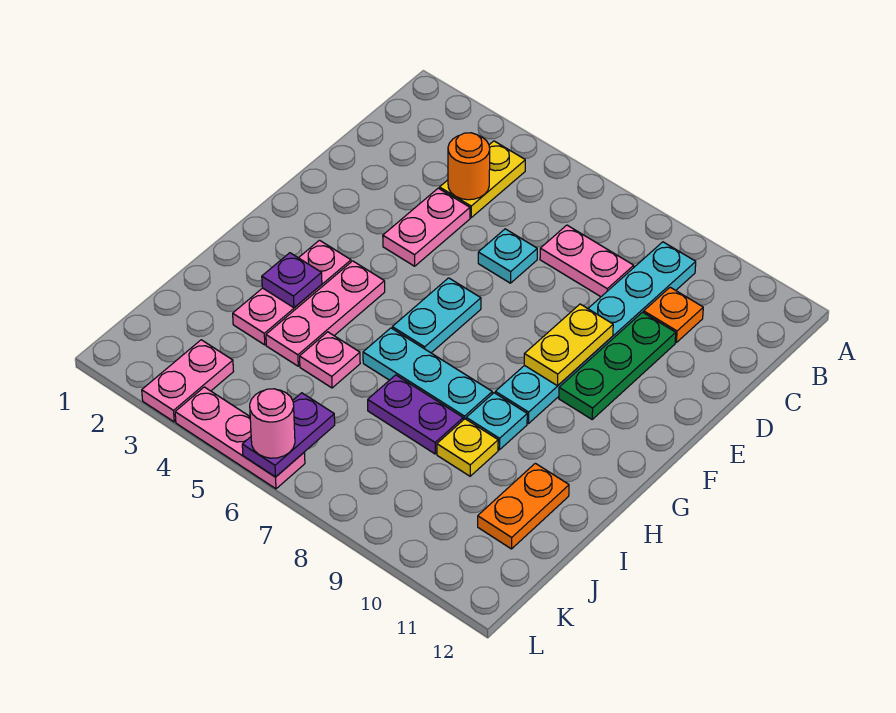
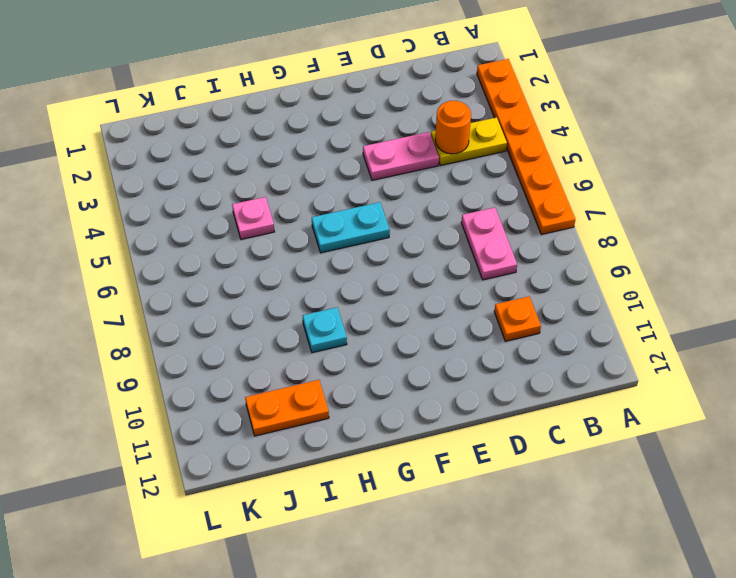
orange plate A2:A7 level 1 -> none
none -> cyan plate B9:G9 level 1
none -> cyan plate D6 level 1
none -> green plate D10:F10 level 1

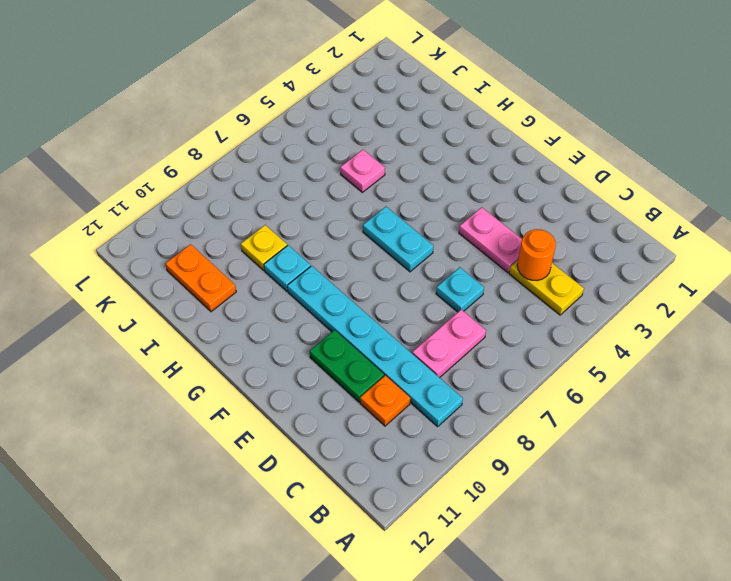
green plate D10:E10 level 1 -> green plate D10:F10 level 1
none -> pink plate G3:I3 level 1
none -> pink plate G4:I4 level 1
none -> cyan plate H6:H8 level 1

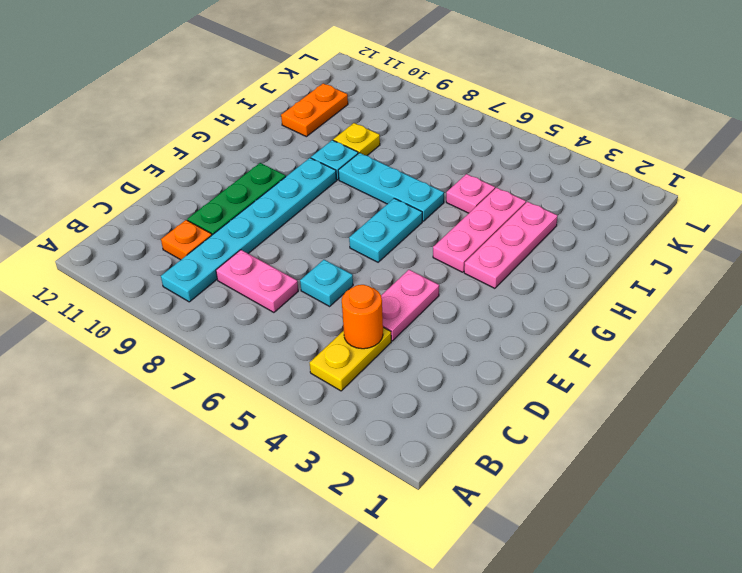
none -> purple plate I7:I8 level 1
none -> pink plate K3:L3 level 1
none -> pink plate L4:L6 level 1

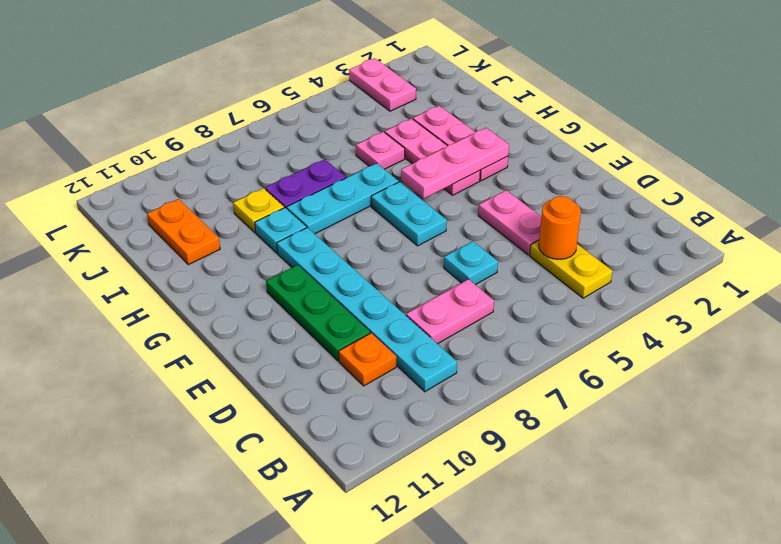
pink plate G3:G5 level 2 -> pink plate L4:L6 level 1
none -> yellow plate E9:F9 level 2
none -> purple plate H3 level 2
none -> purple plate K6:L6 level 2

